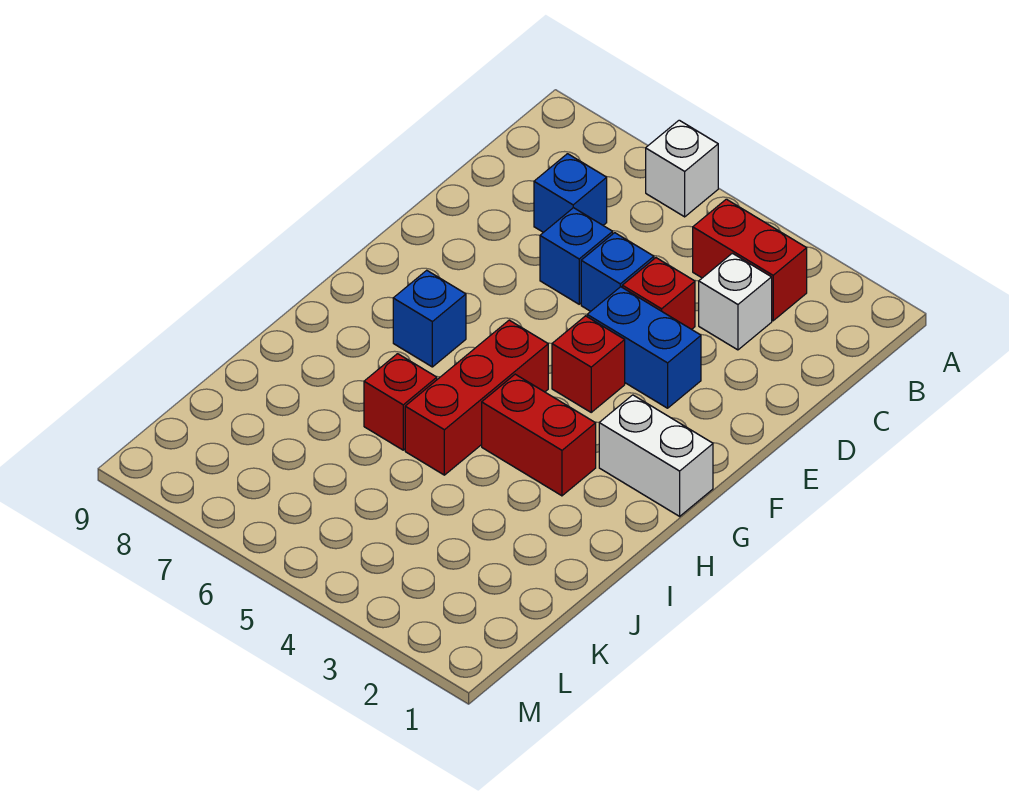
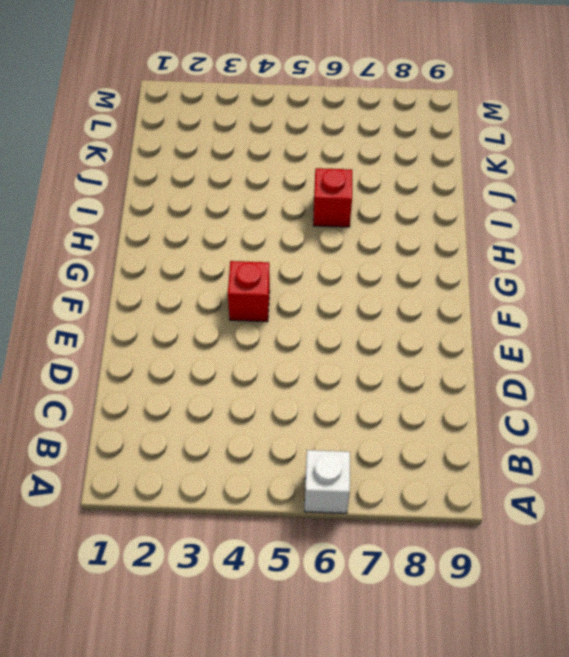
none -> red brick B3:B4 level 1
none -> white brick C3 level 1
none -> blue brick C7 level 1

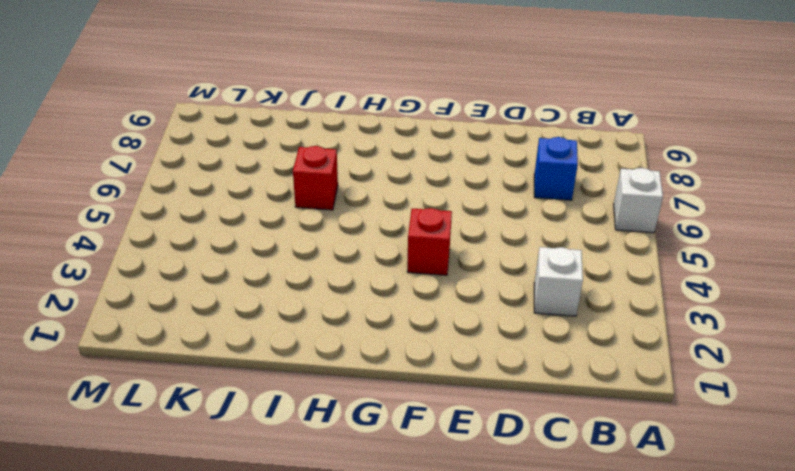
none -> red brick B3:B4 level 1
none -> red brick D4 level 1
none -> blue brick D5 level 1

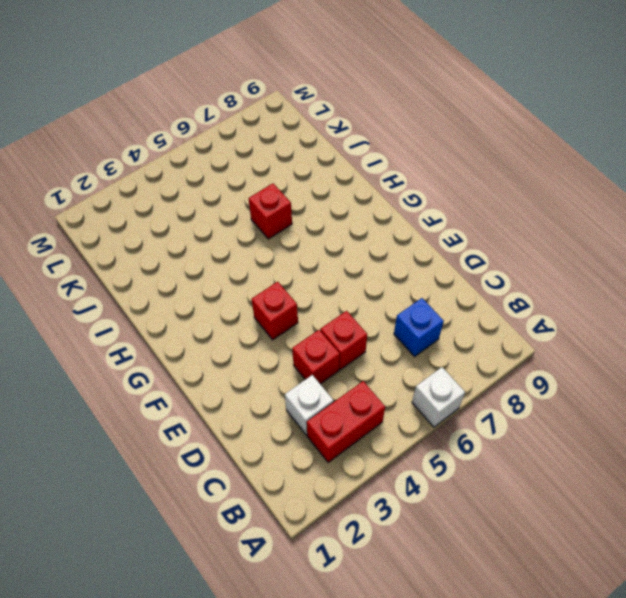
red brick D5 level 1 -> blue brick D5 level 1
none -> blue brick D6 level 1
none -> blue brick E3:E4 level 1
none -> white brick G1:G2 level 1

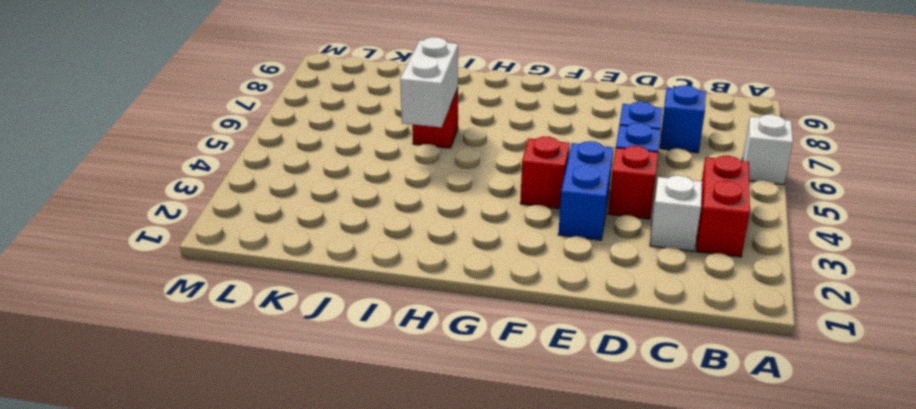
white brick I5:I6 level 2 -> white brick G1:G2 level 1
none -> red brick G5:I5 level 1
none -> blue brick G7 level 1
none -> red brick H3:H4 level 1

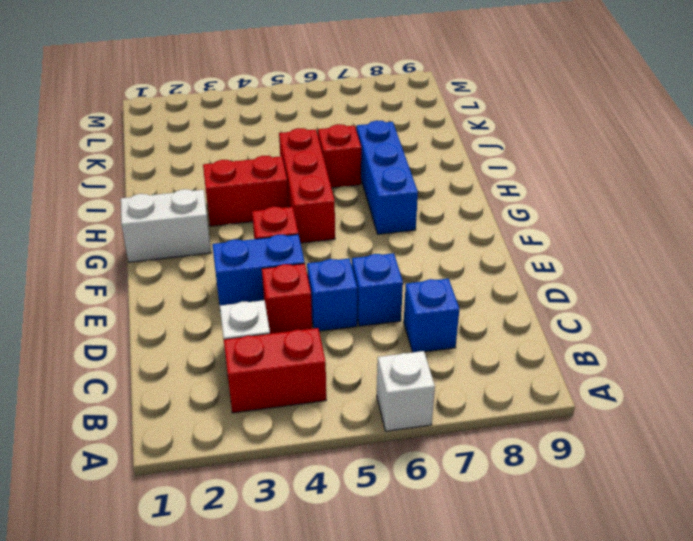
blue brick G7:I7 level 1 -> blue brick G7 level 1

